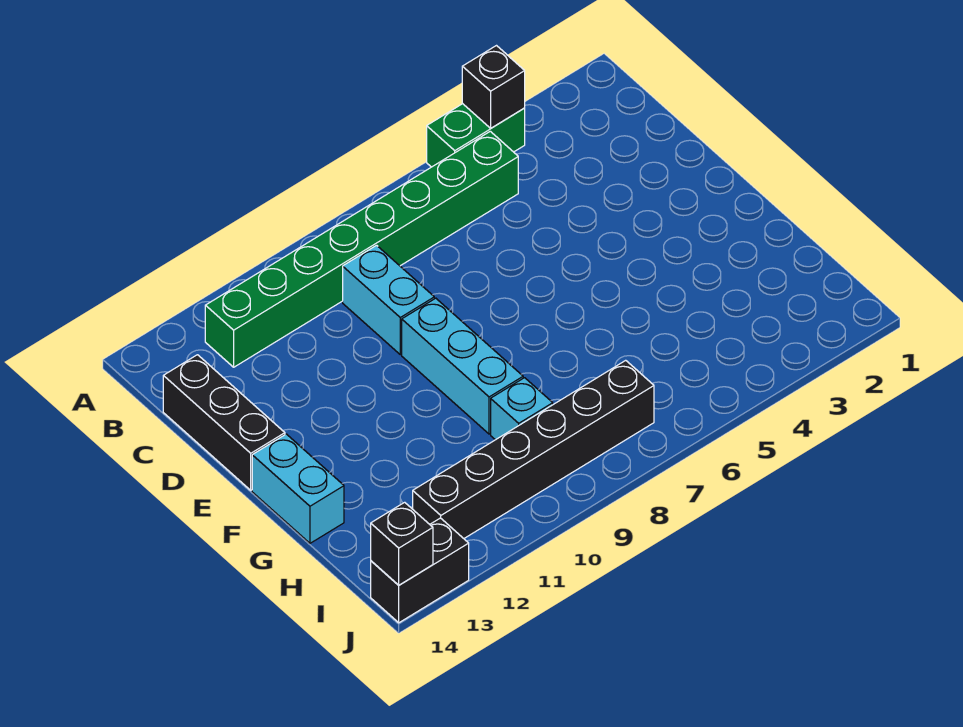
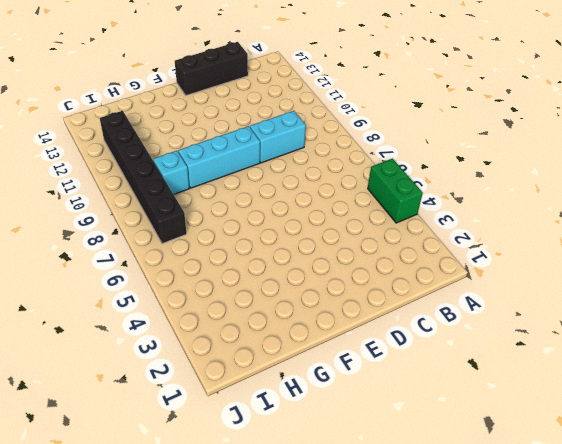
none -> green brick B5:B12 level 1
none -> cyan brick F14:G14 level 1

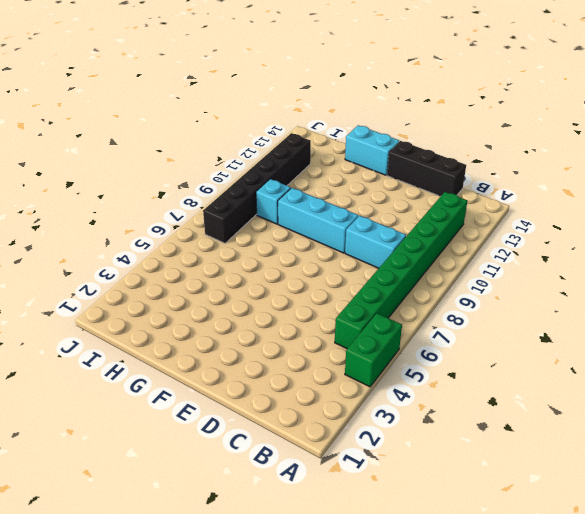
none -> black brick J13:J14 level 1
none -> black brick A4 level 2

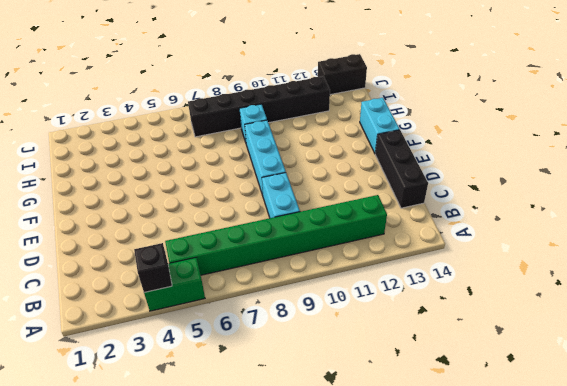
none -> black brick J14 level 2

